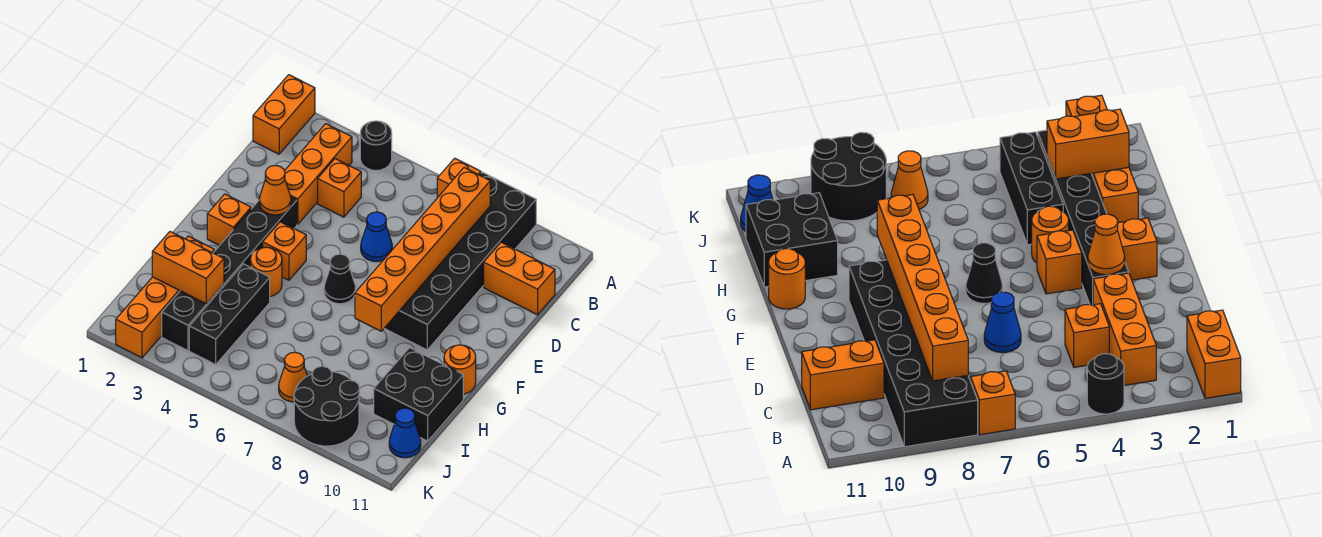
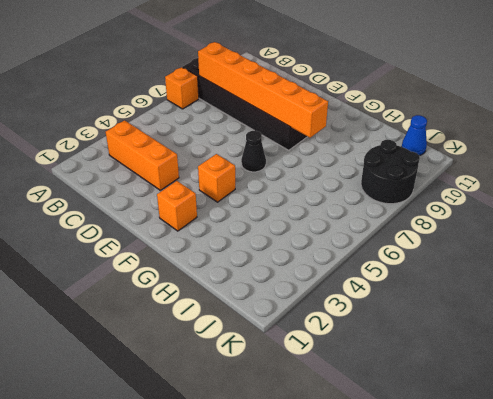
none -> orange brick A1:B1 level 1
none -> black round brick A4 level 1
none -> orange brick C4 level 1

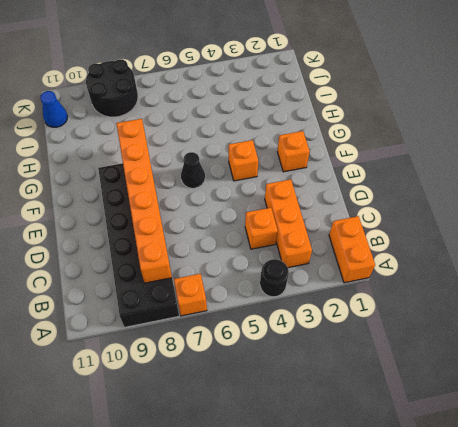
none -> orange brick C10:C11 level 1
none -> blue cone D6 level 1
none -> black brick E3:J3 level 1

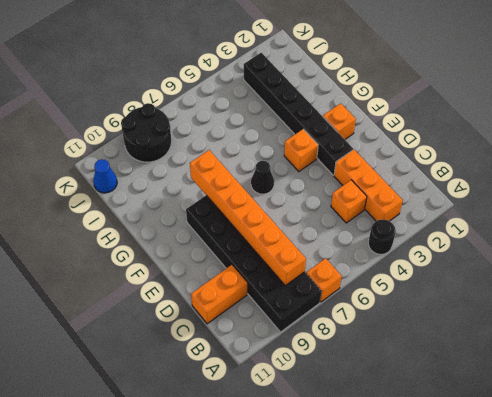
none -> orange brick A1:B1 level 1
none -> blue cone D6 level 1
none -> orange round brick G4 level 1

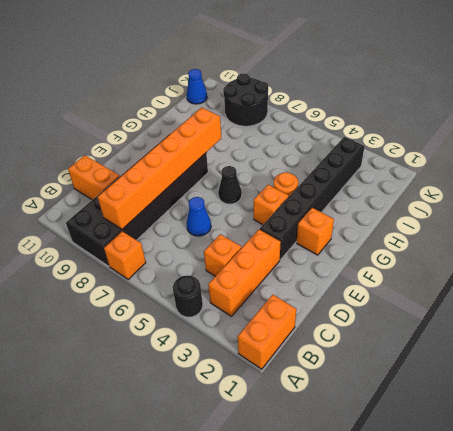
none -> orange round brick G11 level 1
none -> orange brick H2:K2 level 1
none -> black brick H4:J4 level 1

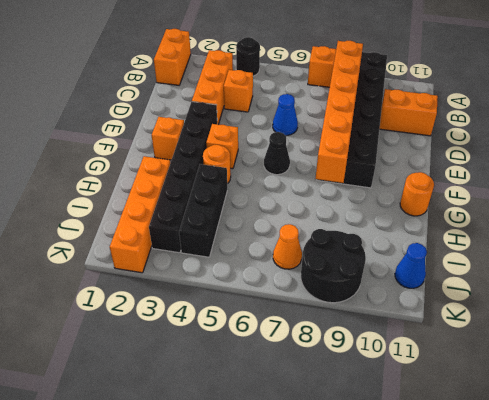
none -> black brick H10:I11 level 1
none -> orange cone E3 level 2
none -> orange brick I2:I3 level 2

